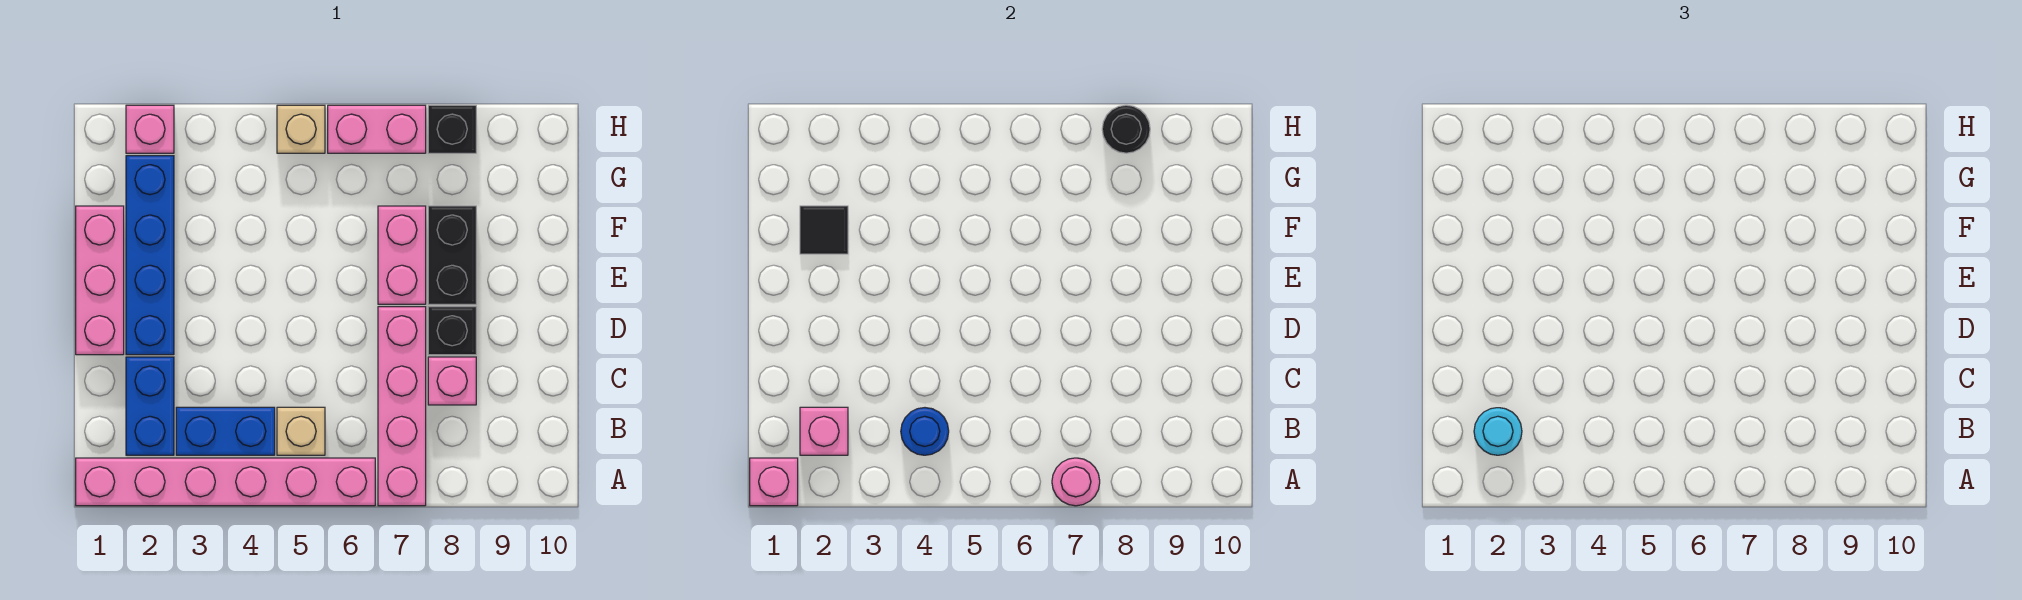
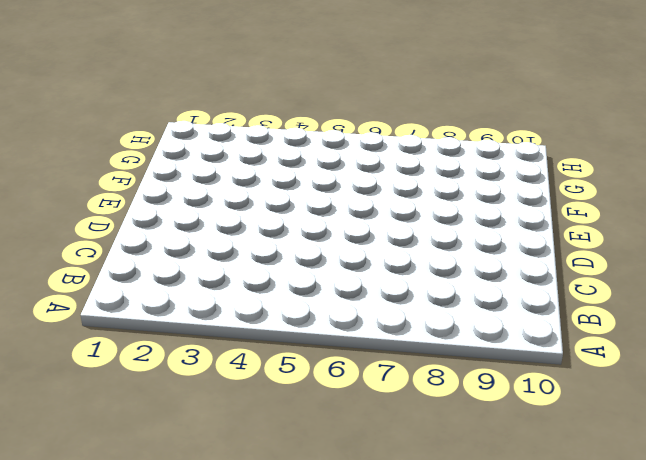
none -> pink brick A1:A6 level 1
none -> pink brick A7:D7 level 1
none -> blue brick B2:C2 level 1

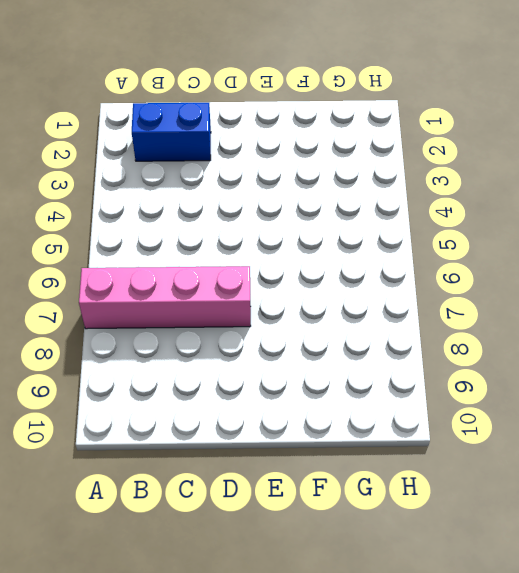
none -> pink brick A1:A6 level 1
none -> blue brick B3:B4 level 1
none -> tan brick B5 level 1

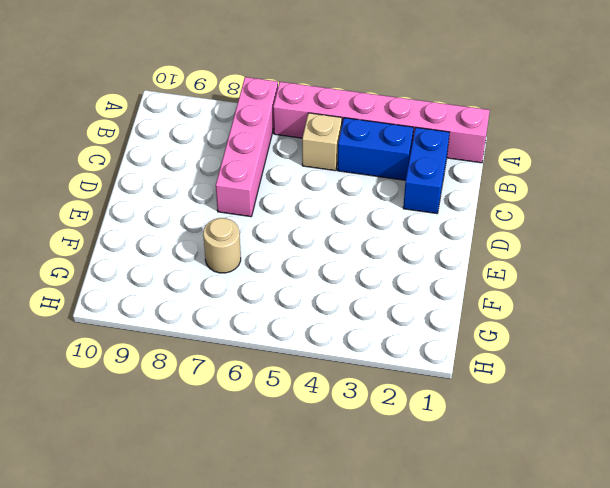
tan round brick F7 level 1 -> pink brick E7:F7 level 1
none -> pink brick C8 level 1
none -> pink brick D1:F1 level 1
none -> blue brick D2:G2 level 1

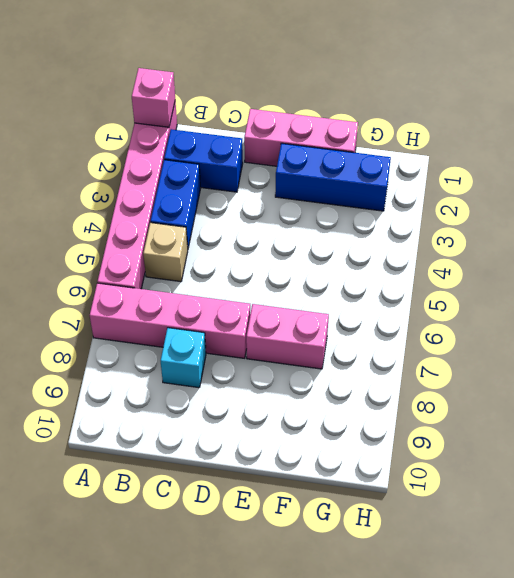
cyan brick C8 level 1 -> pink brick C8 level 1
blue brick E2:G2 level 1 -> blue brick D2:G2 level 1
none -> black brick D8 level 1
none -> black brick E8:F8 level 1
none -> pink brick H2 level 1

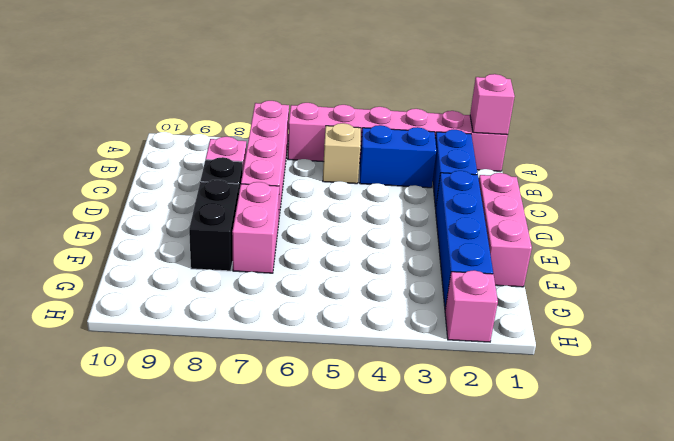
none -> tan brick H5 level 1
none -> pink brick H6:H7 level 1
none -> black brick H8 level 1

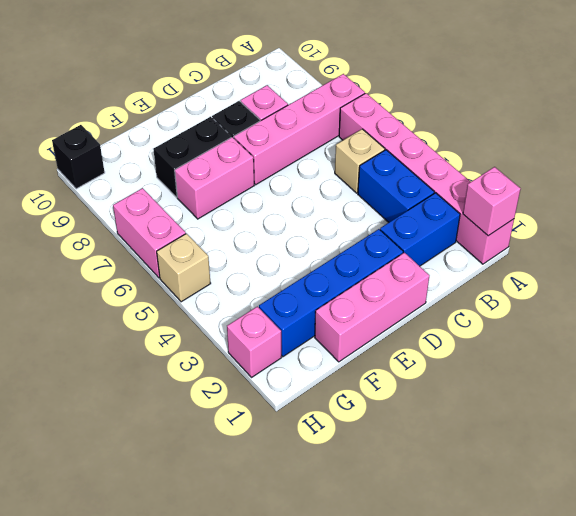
black brick H10 level 1 -> black brick H8 level 1
none -> pink round brick A7 level 2
none -> pink brick B2 level 2
none -> blue round brick B4 level 2

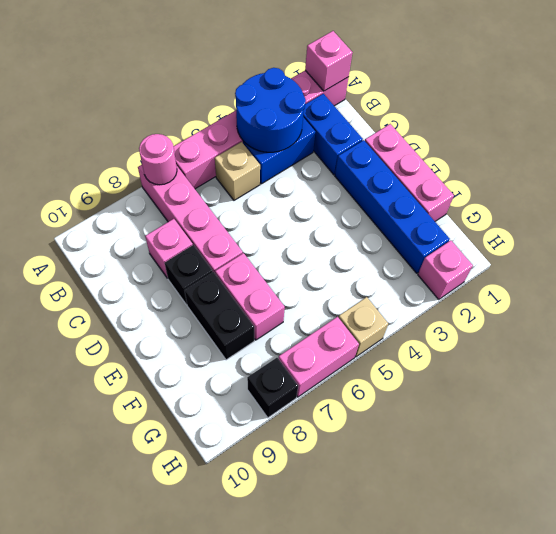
blue round brick A3:B4 level 2 -> blue round brick B4 level 2
none -> pink brick B2 level 2
none -> black tile F2 level 2
none -> black round brick H8 level 2

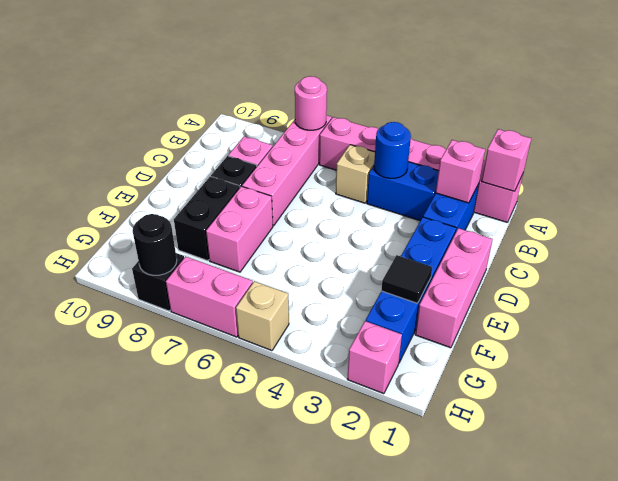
none -> cyan round brick B2 level 3

